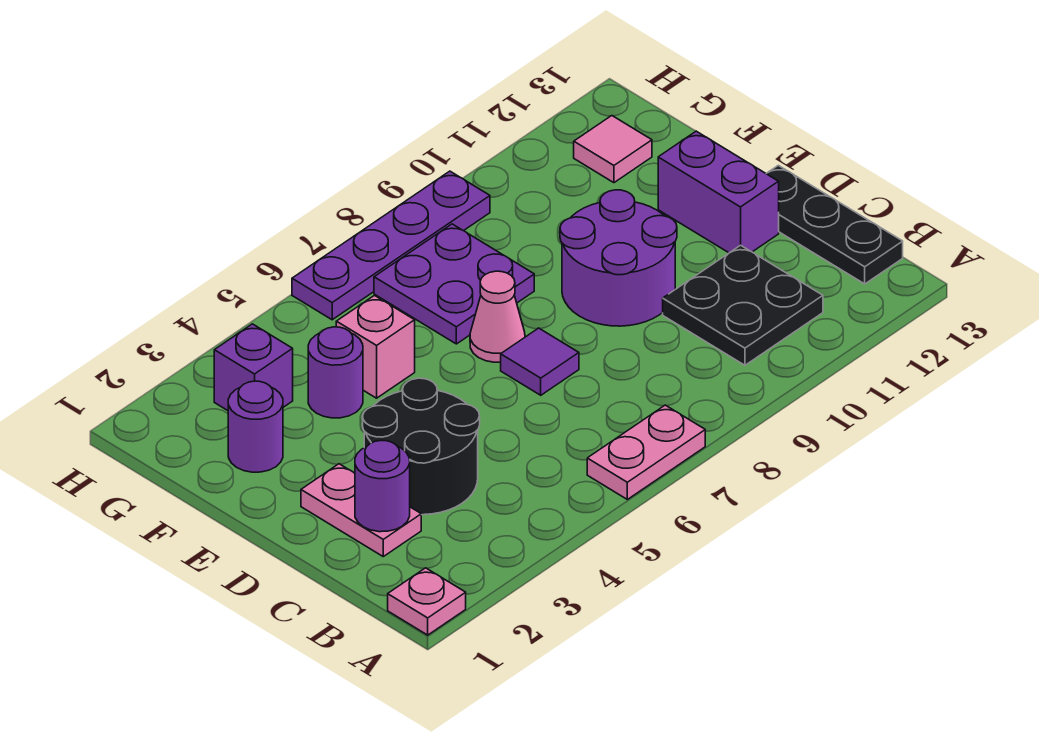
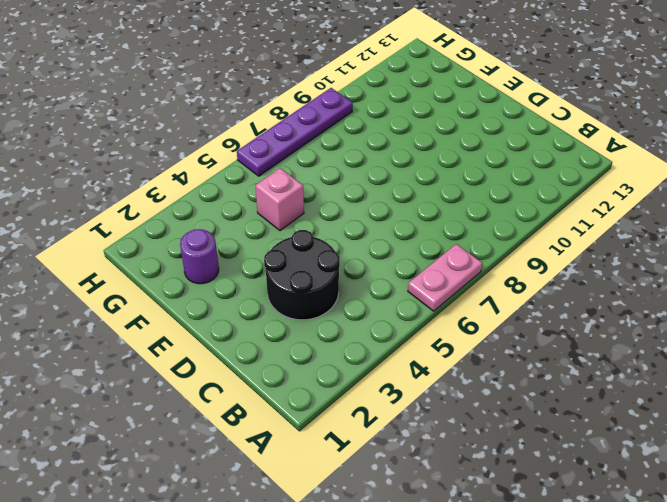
none -> pink plate A1 level 1
none -> black plate B10:C11 level 1
none -> black plate B13:D13 level 1

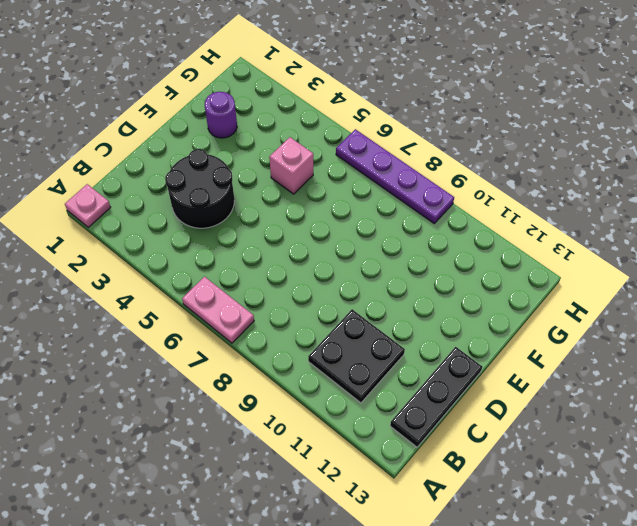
none -> pink plate C2:D2 level 1
none -> purple tile D7 level 1
none -> purple round brick D9:E10 level 1

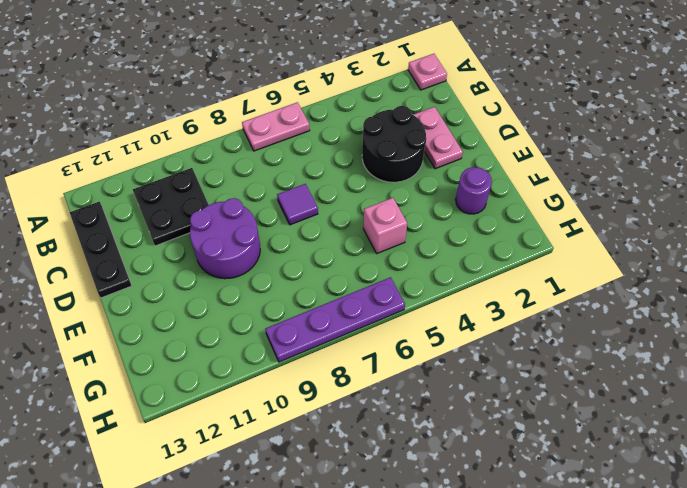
none -> purple brick D12:E12 level 1
none -> pink cone E7 level 1
none -> purple round brick F4 level 1

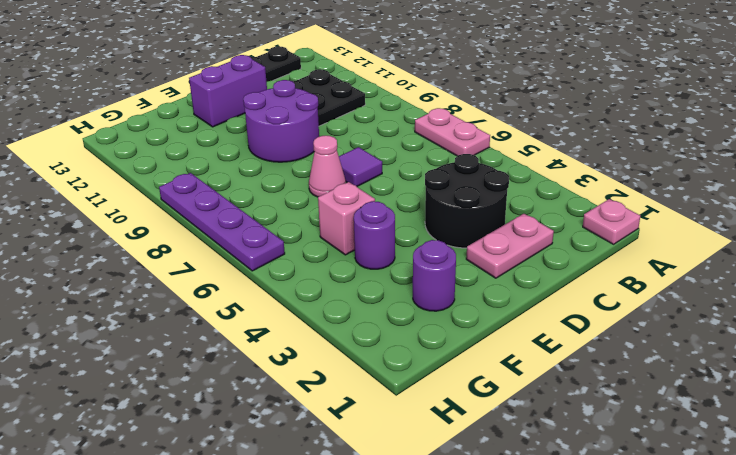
none -> purple plate F7:G8 level 1
none -> purple brick G3 level 1
none -> pink tile G12 level 1

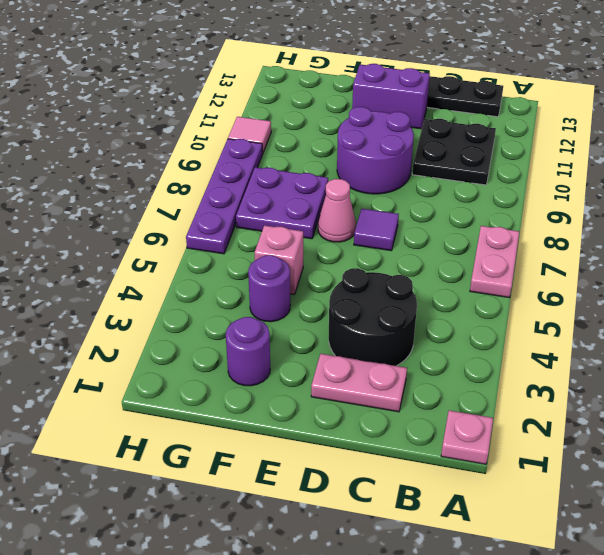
pink tile H10 level 1 -> pink tile G12 level 1
none -> purple brick G3 level 1
none -> purple round brick C2 level 2

